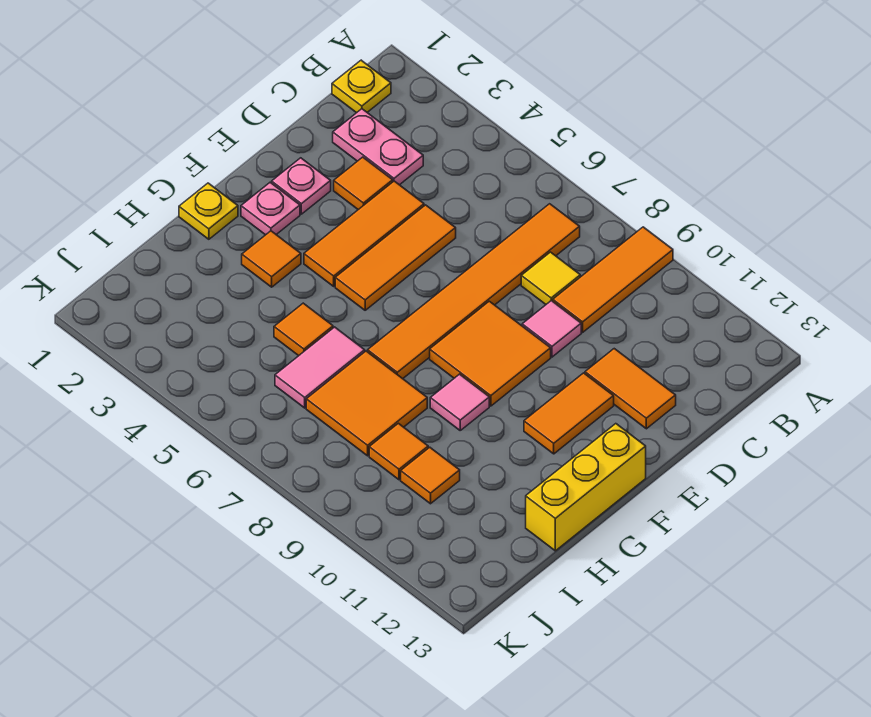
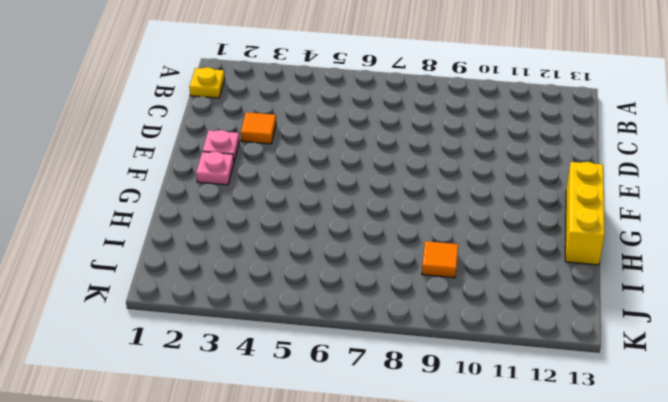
none -> orange tile A9:C9 level 1
none -> orange tile B7:G7 level 1
none -> pink plate C2:C3 level 1

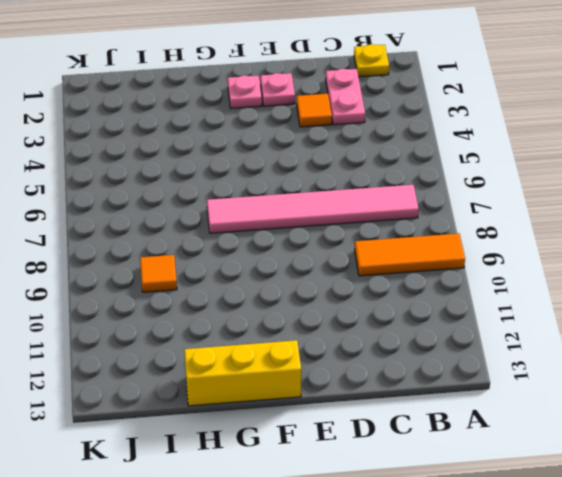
pink tile B7:G7 level 1 -> orange tile B7:G7 level 1
none -> yellow tile C8 level 1
none -> orange tile D4:F4 level 1
none -> orange tile D5:F5 level 1

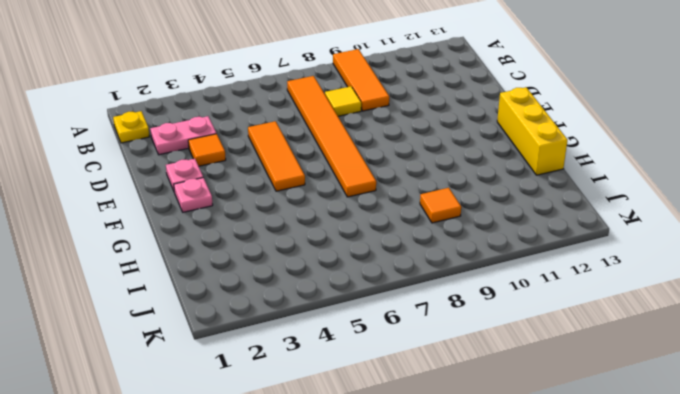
none -> orange tile D4:F4 level 1
none -> pink tile D9 level 1
none -> orange tile D11:D12 level 1

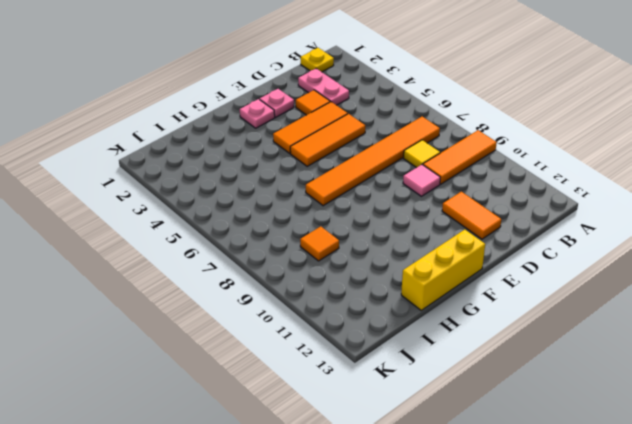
none -> orange tile E8:F9 level 1
none -> orange tile E11:F11 level 1
none -> yellow plate G1 level 1

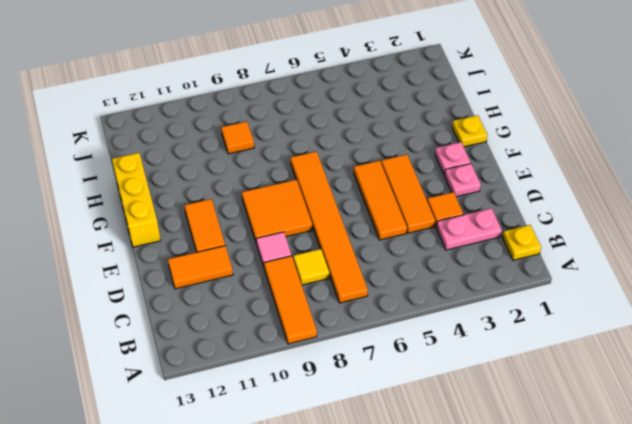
none -> orange tile G3 level 1
none -> pink tile G9 level 1
none -> orange tile H5 level 1

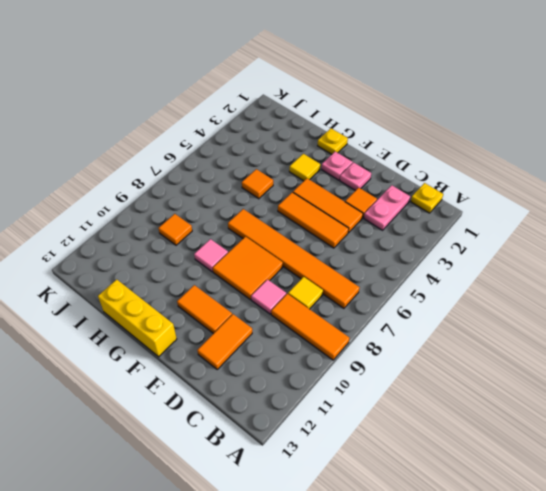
yellow tile G3 level 1 -> orange tile G3 level 1
none -> pink tile H6:I6 level 1
none -> orange tile H7:I8 level 1
none -> orange tile I10 level 1

